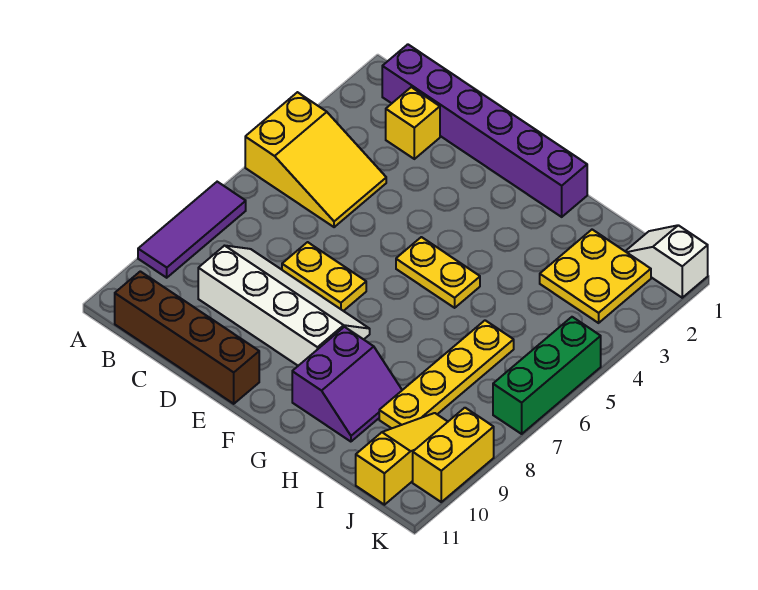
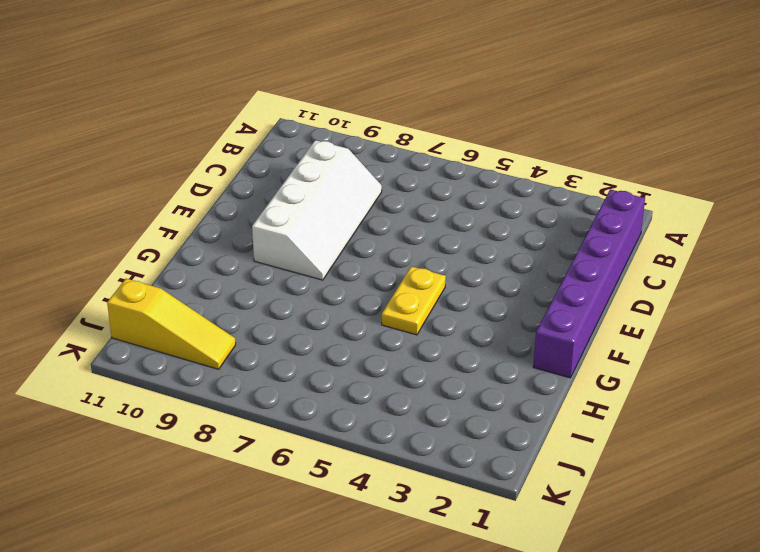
none -> yellow slope A4:C5 level 1 top A
none -> purple tile A7:A9 level 1
none -> brown brick B11:E11 level 1

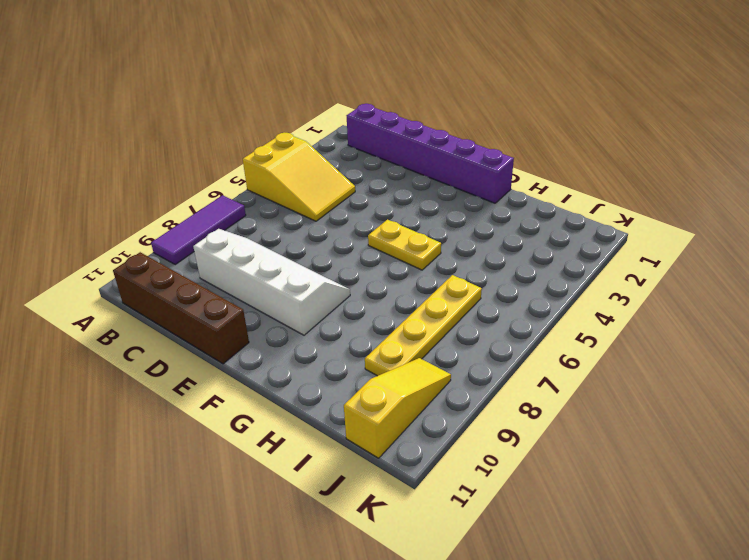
none -> yellow brick C2 level 1
none -> yellow plate D7:E7 level 1
none -> purple slope G9:H10 level 1 top G

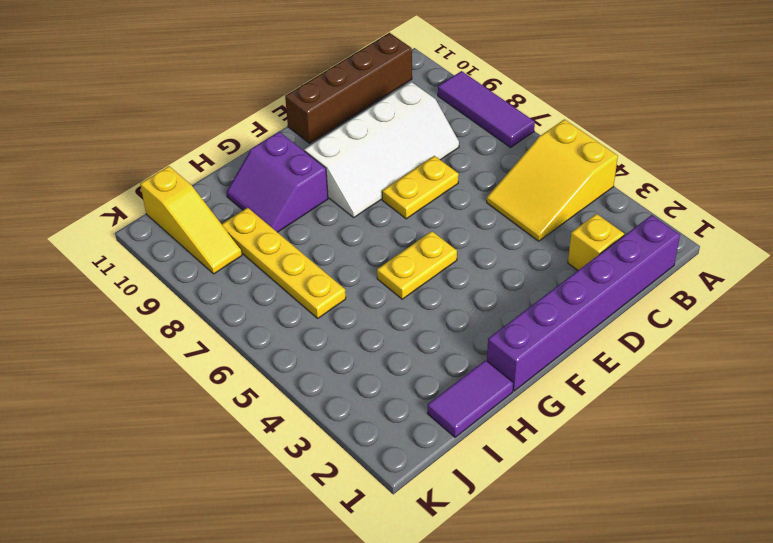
purple tile H1:I1 level 1 -> none
none -> yellow plate I2:J3 level 1
none -> white slope J1:K1 level 1 top K
none -> green brick K5:K7 level 1

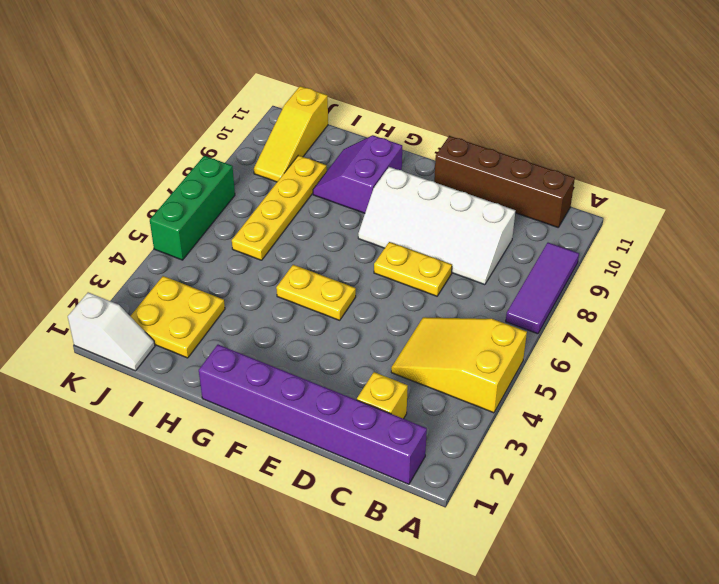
none -> yellow brick K9:K10 level 1

